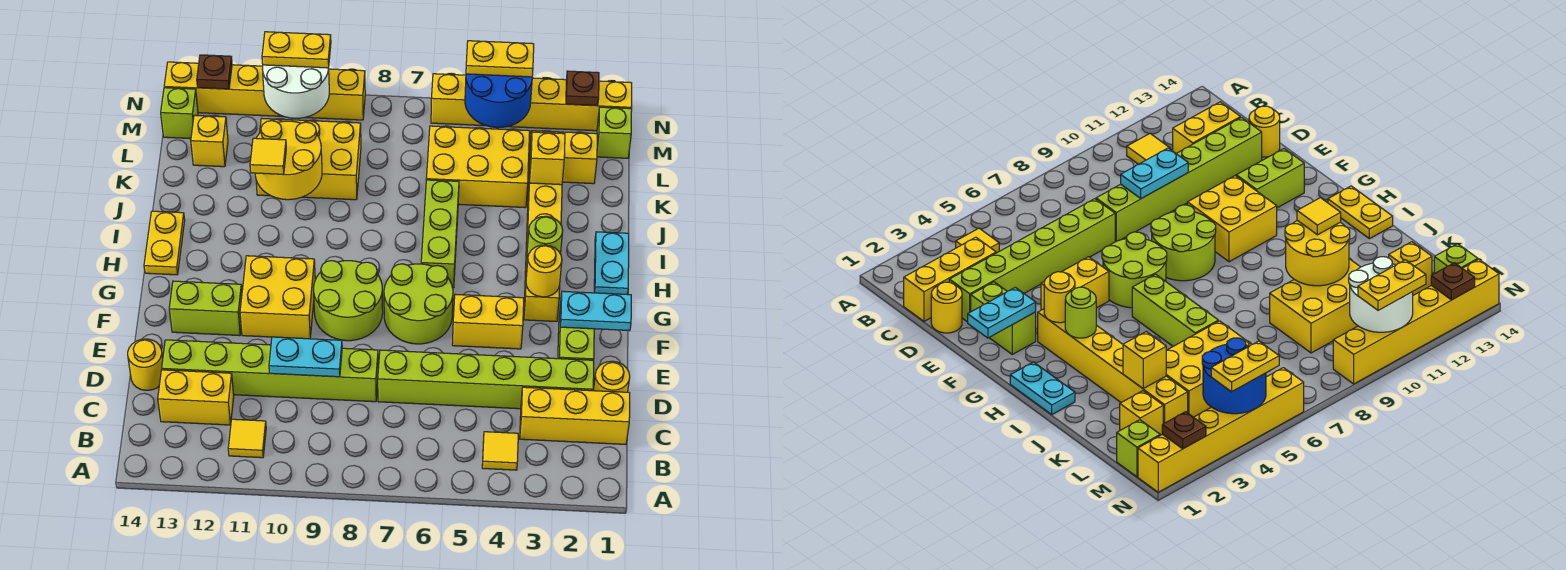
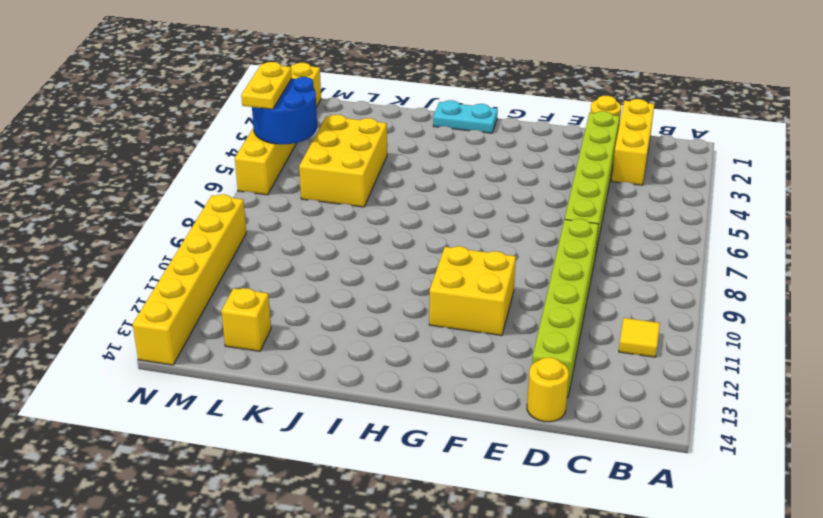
none -> yellow tile B4 level 1
none -> yellow brick C12:C13 level 1
none -> lime brick E2:F2 level 1
none -> yellow brick F4:F5 level 1

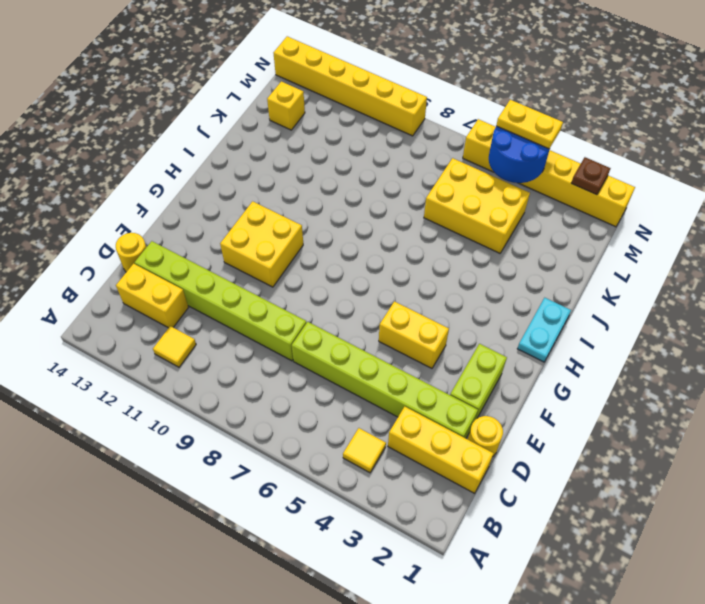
none -> lime round brick F6:G7 level 1
none -> lime round brick F8:G9 level 1
none -> lime brick F12:F13 level 1
none -> yellow brick G3:L3 level 1

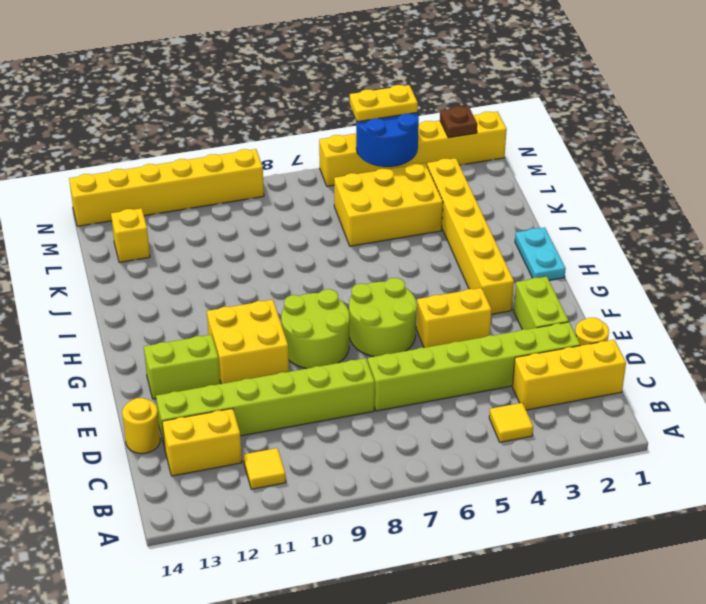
none -> lime brick H6:J6 level 1
none -> yellow plate H14:I14 level 1
none -> yellow brick K9:L11 level 1
none -> yellow brick L2 level 1

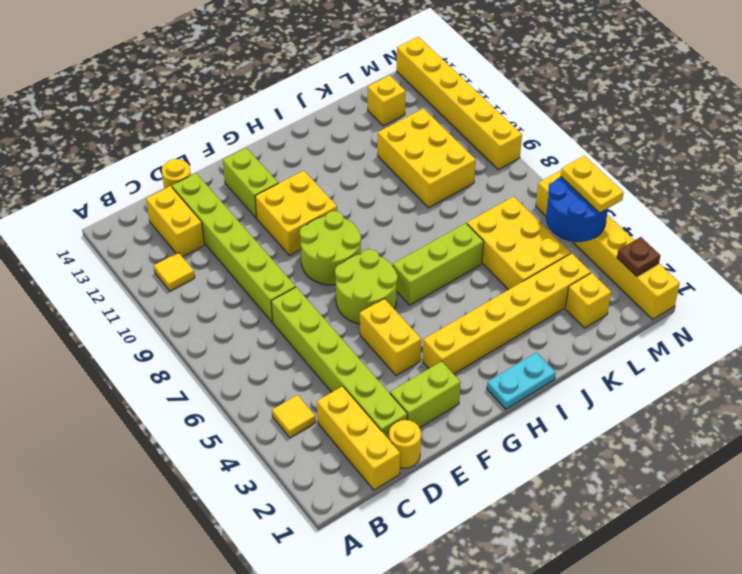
none -> yellow plate H14:I14 level 1
none -> lime brick M1 level 1
none -> lime brick M14 level 1
none -> cyan plate D9:D10 level 2

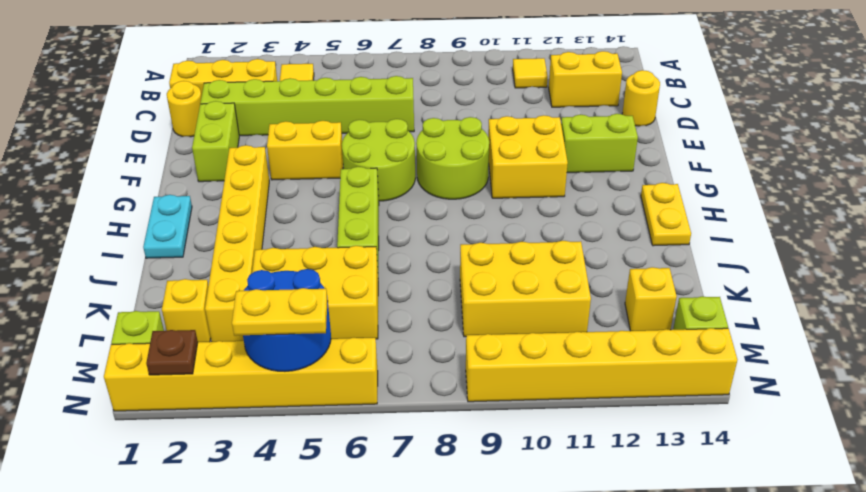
none -> lime brick D8:D13 level 1
none -> cyan plate D9:D10 level 2
none -> cyan plate F1:F2 level 2
none -> yellow round brick G3 level 2

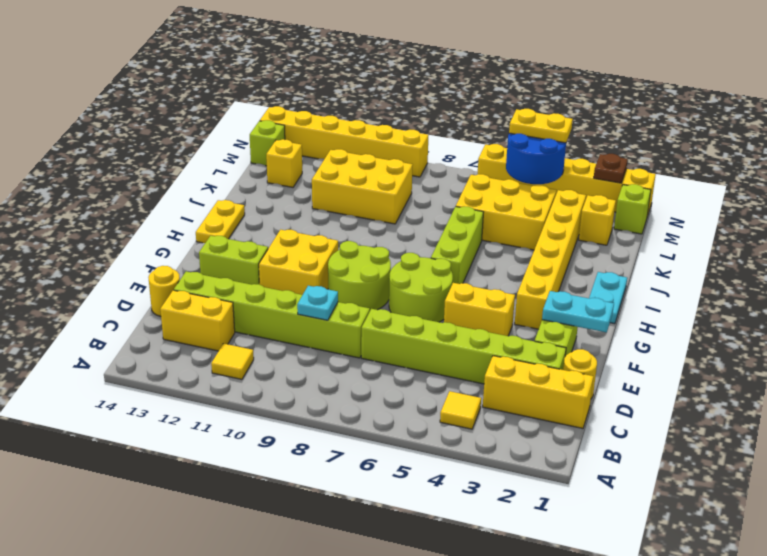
cyan plate D9 level 2 -> cyan plate D9:D10 level 2
none -> yellow round brick G3 level 2
none -> lime round brick H3 level 2
none -> yellow round brick J10:K11 level 2
none -> yellow brick K3 level 2

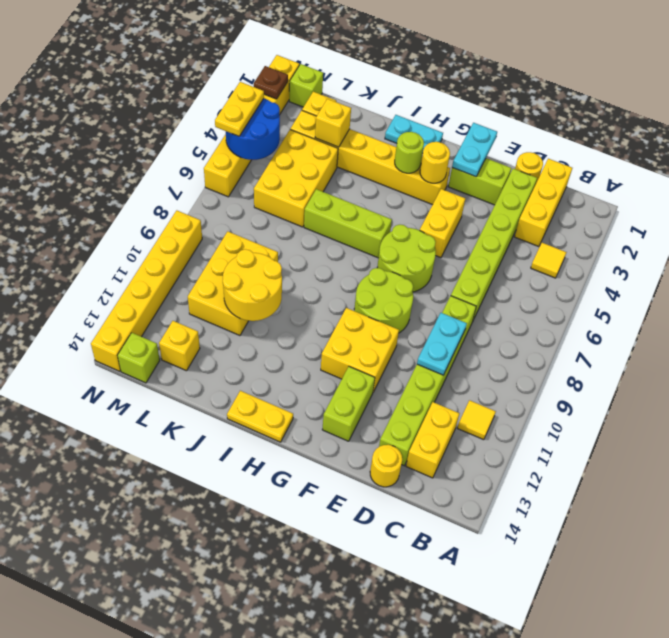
none -> white round brick M10:N11 level 2
none -> brown plate N13 level 2
none -> yellow tile J11 level 3
none -> yellow plate N10:N11 level 3

